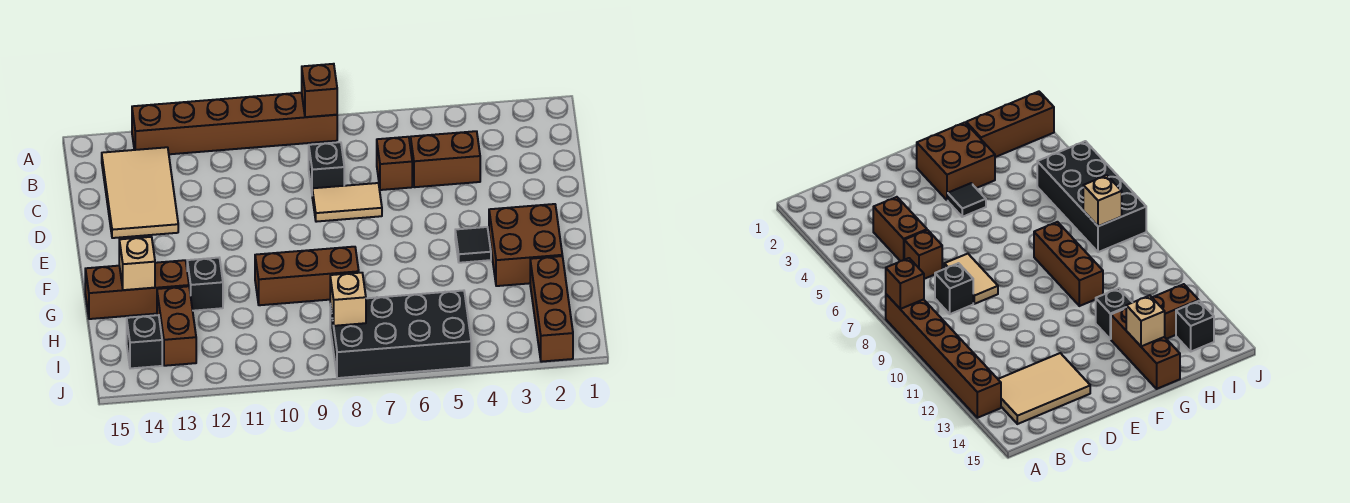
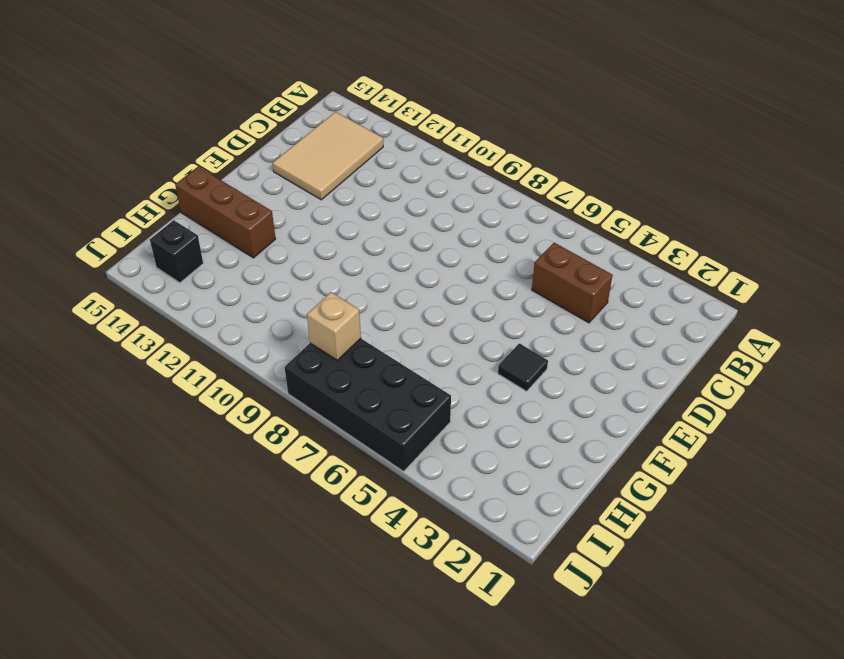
none -> brown brick A8:A13 level 1
none -> brown brick C6 level 1
none -> black brick C8 level 1

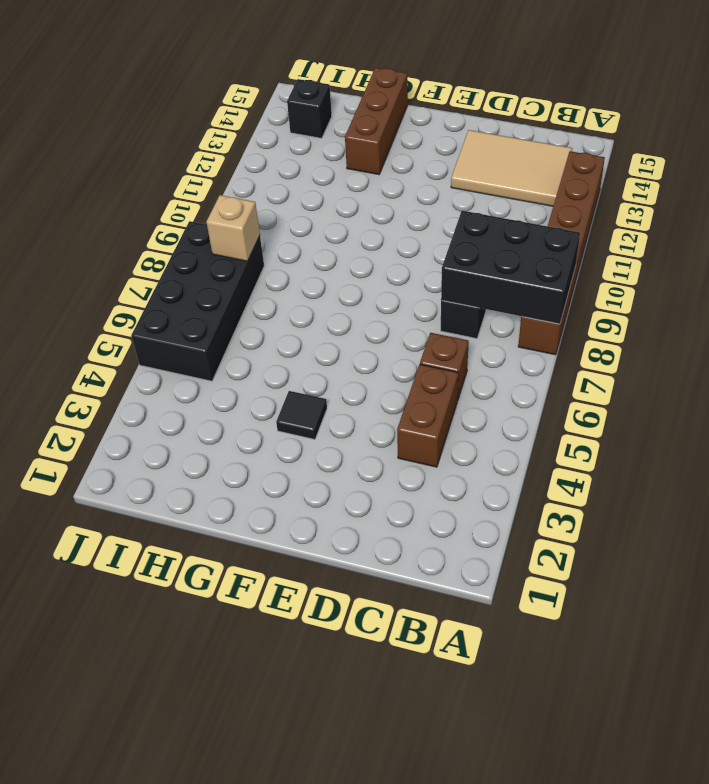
black brick A8:C9 level 2 -> brown brick A8 level 2
none -> tan tile D7:D8 level 1
none -> brown brick F2:G3 level 1
none -> brown brick G8:G10 level 1

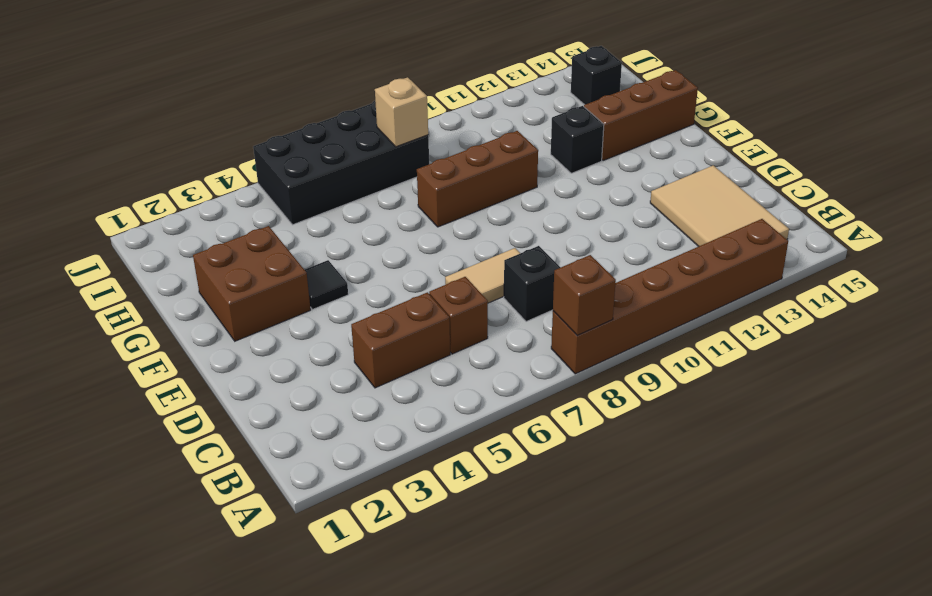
none -> brown brick H2:J2 level 1
none -> brown brick H13:I13 level 1
none -> tan brick G14 level 2

